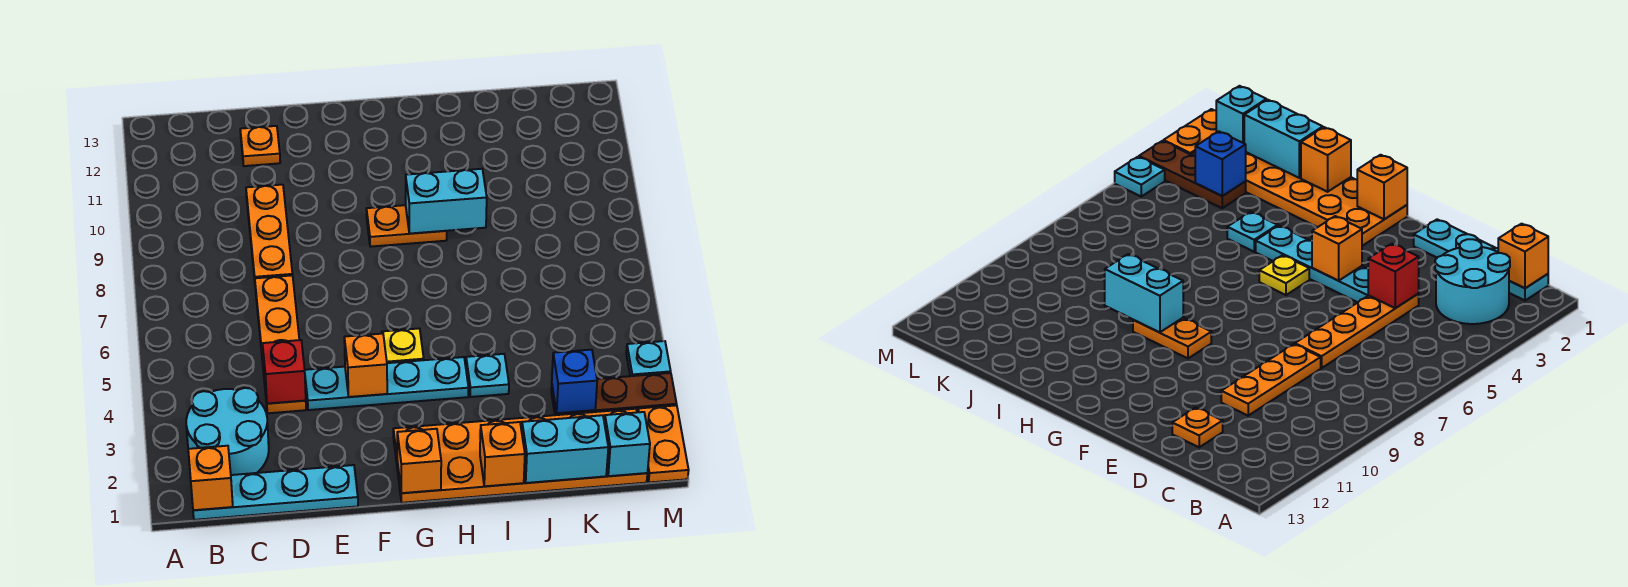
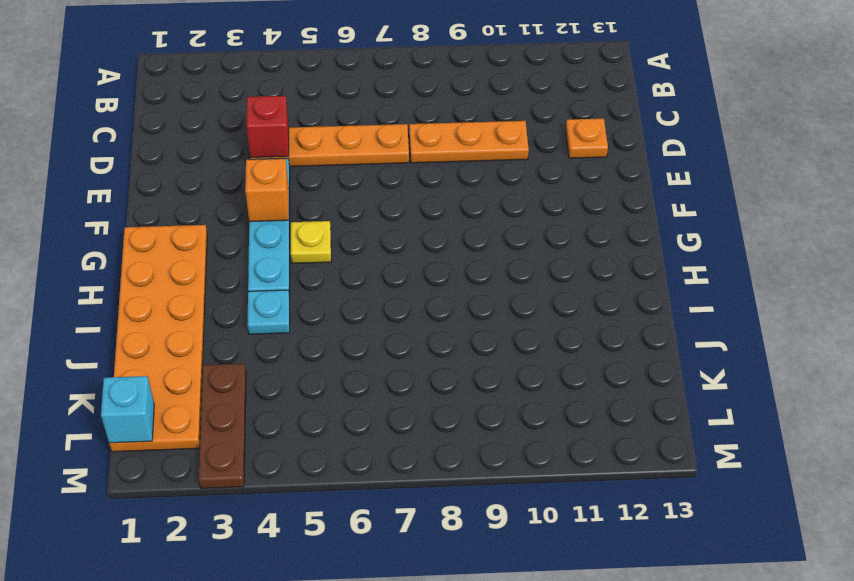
none -> cyan plate B1:E1 level 1
none -> cyan round brick B2:C3 level 1
none -> orange plate G9:H9 level 1

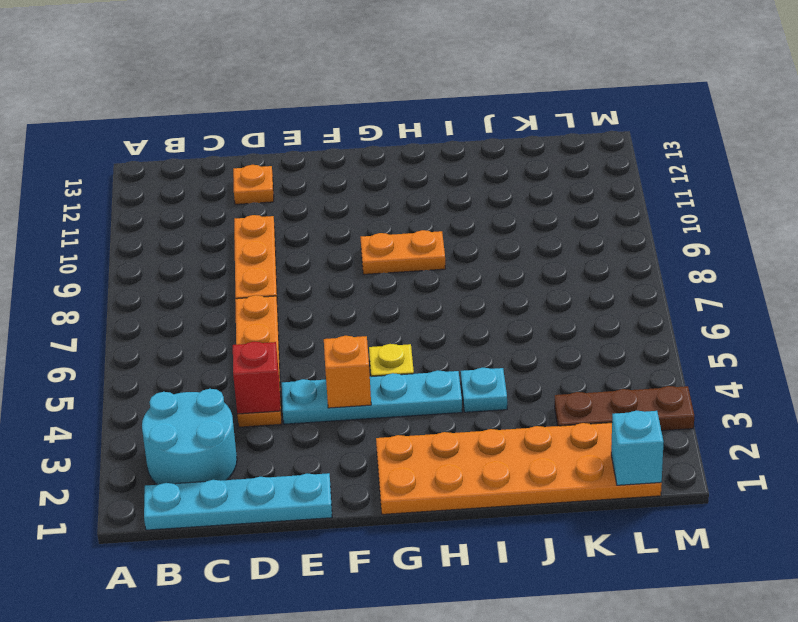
none -> orange plate M1:M2 level 1
none -> cyan plate M4 level 1
none -> orange brick B1 level 2

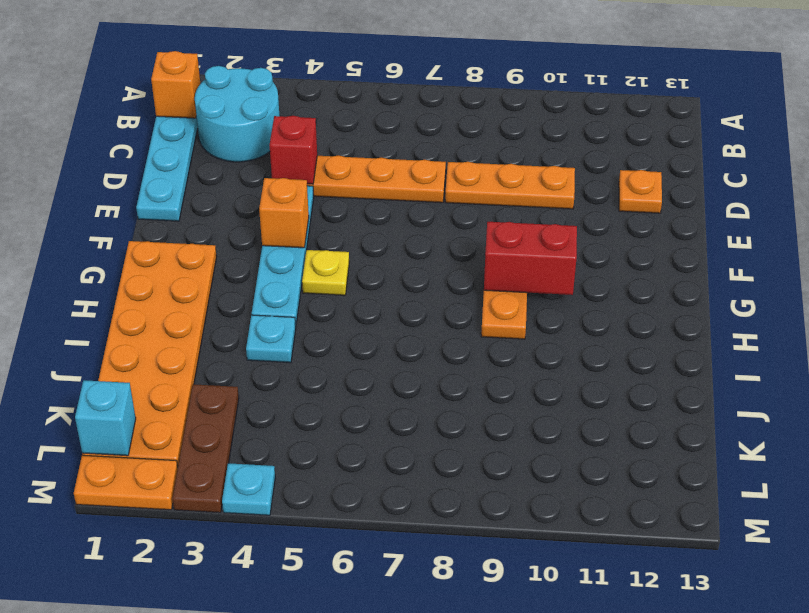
red brick G9:G10 level 2 -> none
none -> orange brick G1 level 2
none -> cyan brick H9:I9 level 2
none -> orange brick I1 level 2

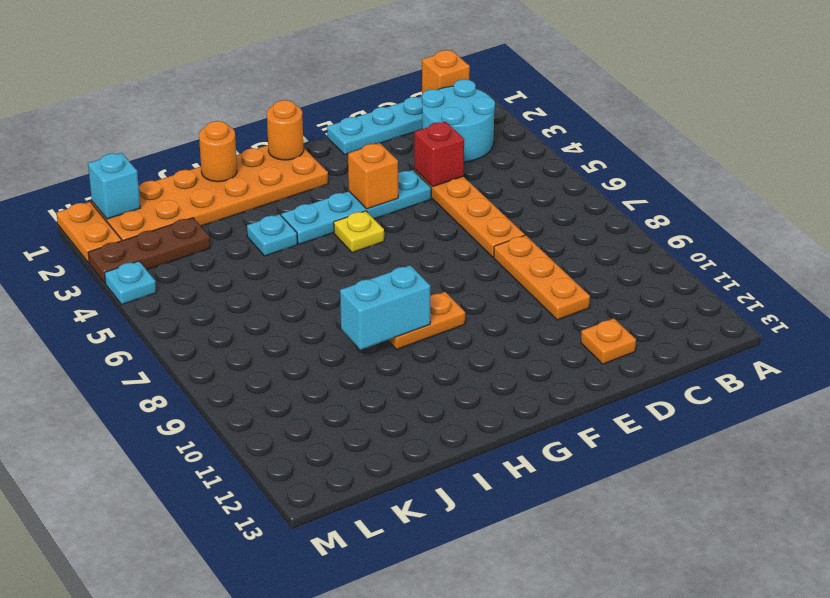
orange round brick G1 level 2 -> orange brick G1 level 2
orange round brick I1 level 2 -> orange brick I1 level 2
none -> cyan brick J1:K1 level 2
none -> blue brick K3 level 2

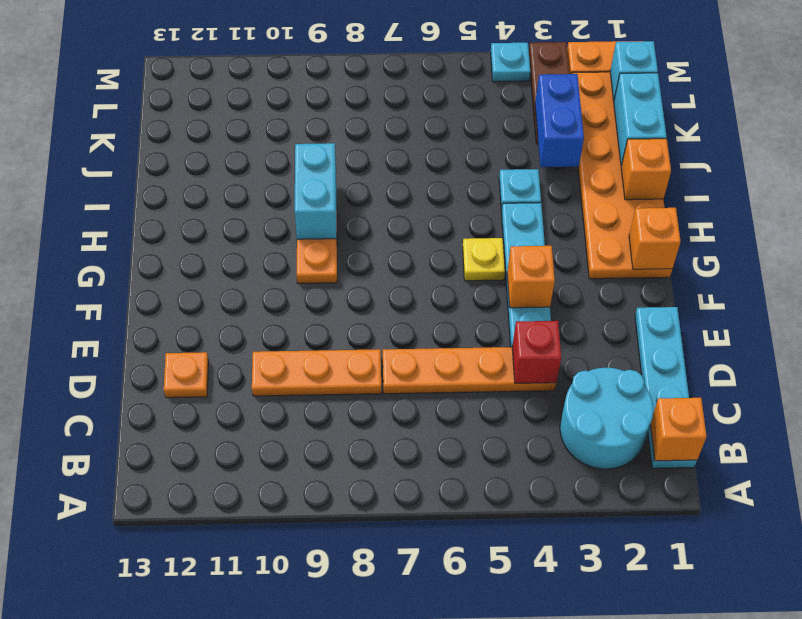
blue brick J3:K3 level 2 -> blue brick K3 level 2

